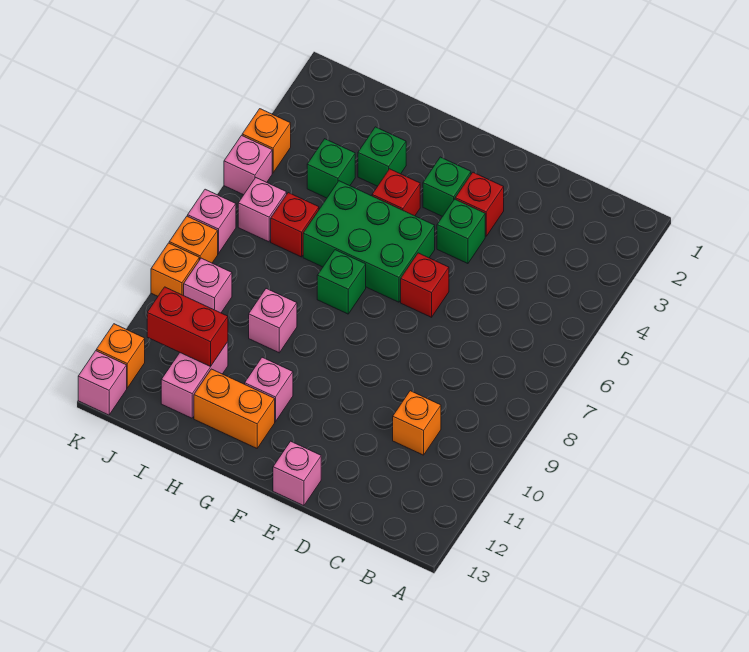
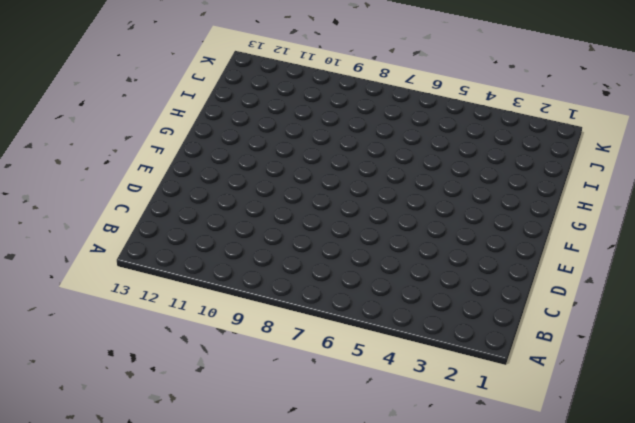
none -> orange brick C10 level 1
none -> red brick E3 level 1
none -> green brick E4 level 1

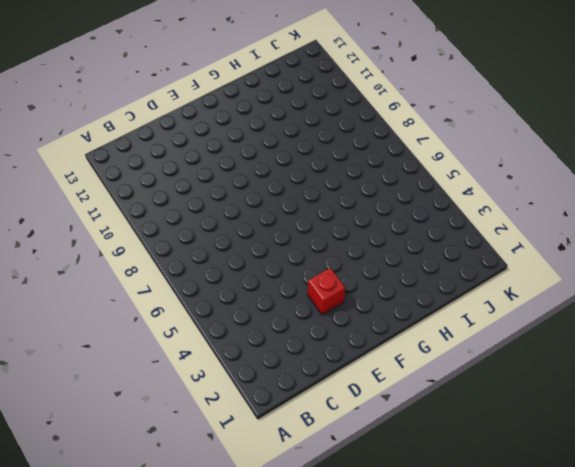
none -> orange brick C10 level 1
none -> green brick E4 level 1
none -> red brick E6 level 1

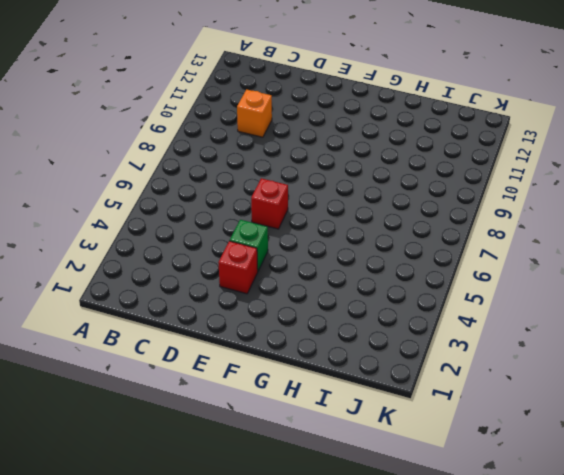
none -> pink brick E13 level 1
none -> green brick F3 level 1
none -> green brick F5:H6 level 1

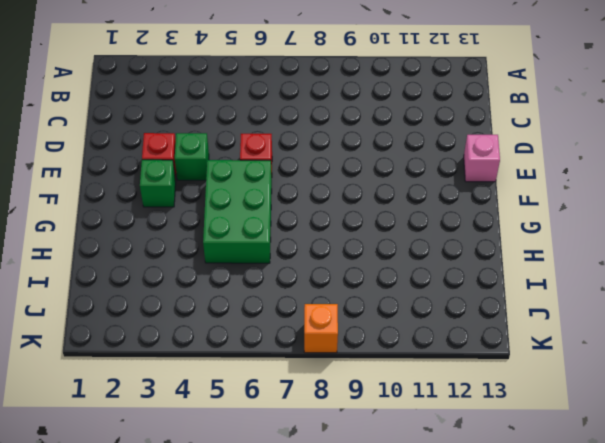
none -> orange brick C10 level 1
none -> red brick G4 level 1
none -> green brick G7 level 1

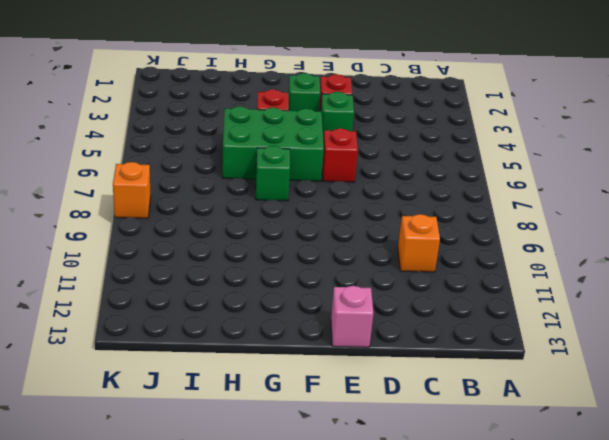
none -> pink brick G11 level 1
none -> orange brick G12:H12 level 1
none -> green brick H3 level 1

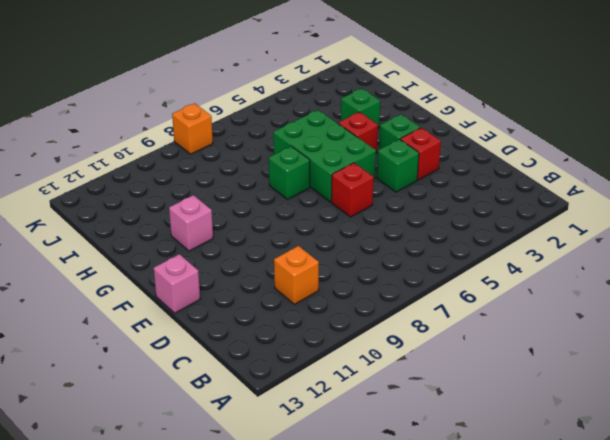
none -> orange brick G12:H12 level 1
none -> pink brick H9 level 1
none -> green brick I4 level 1

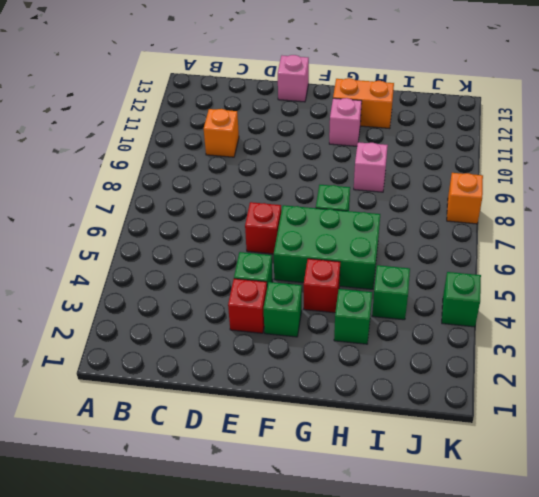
green brick K4 level 1 -> orange brick K4 level 1
none -> red brick I6 level 1
none -> pink brick I11:I12 level 1
none -> pink brick J6 level 1

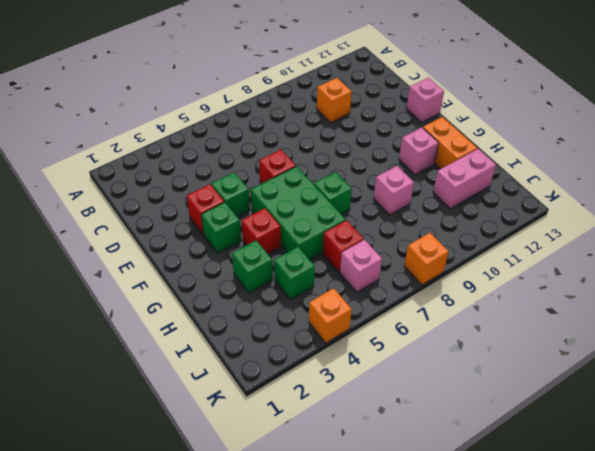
none -> pink brick J9 level 1
none -> pink brick K5 level 1
none -> pink brick K7 level 1

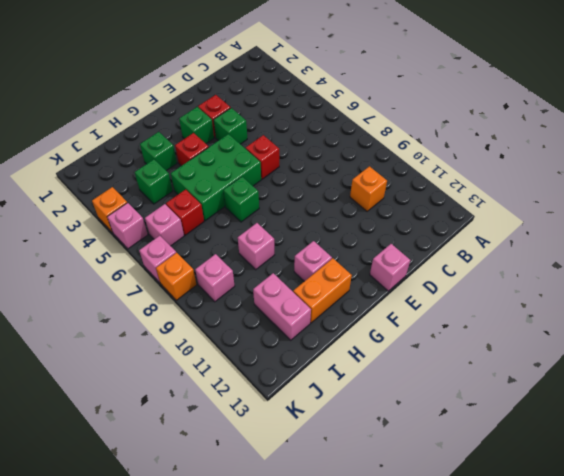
none -> orange brick K9 level 1
none -> orange brick K12 level 1
none -> pink brick K13 level 1

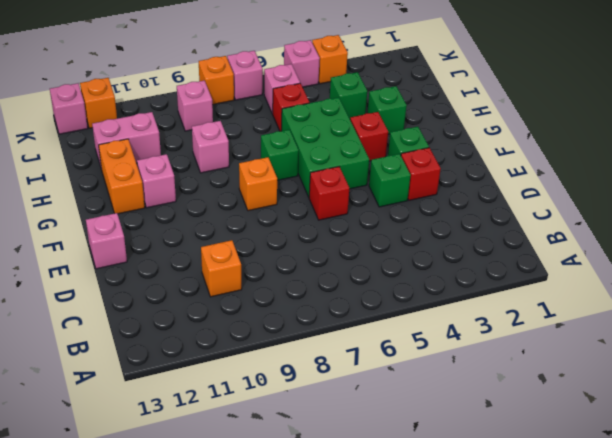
orange brick F8 level 1 -> orange brick K9 level 1
none -> red brick I11:J11 level 2

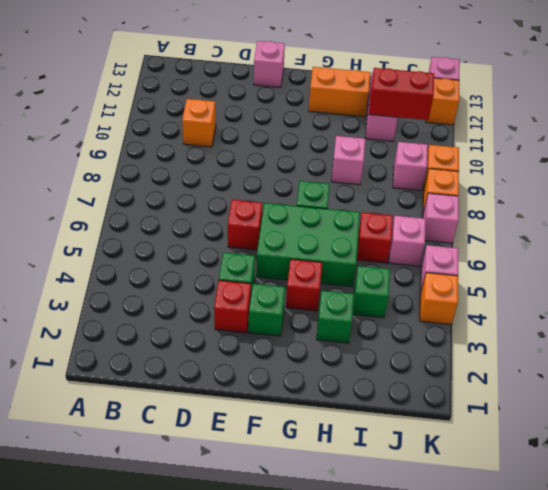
none -> pink brick G11 level 1

